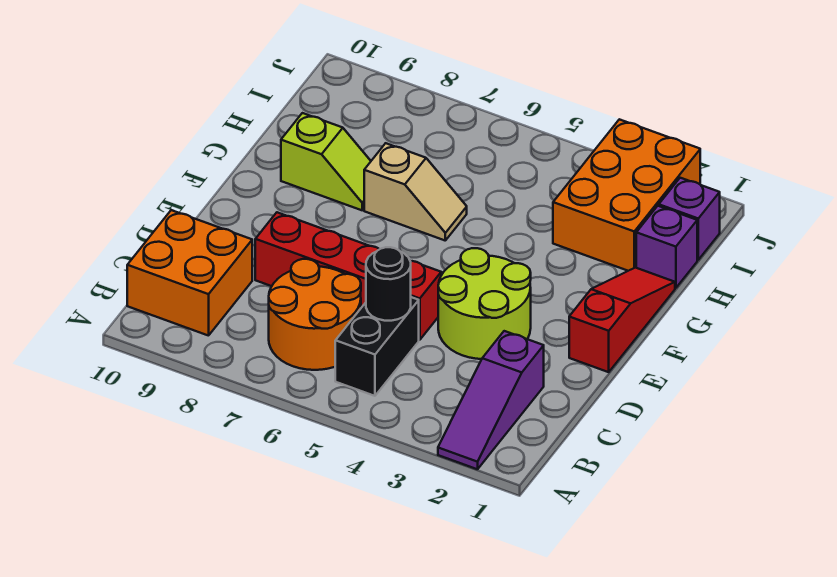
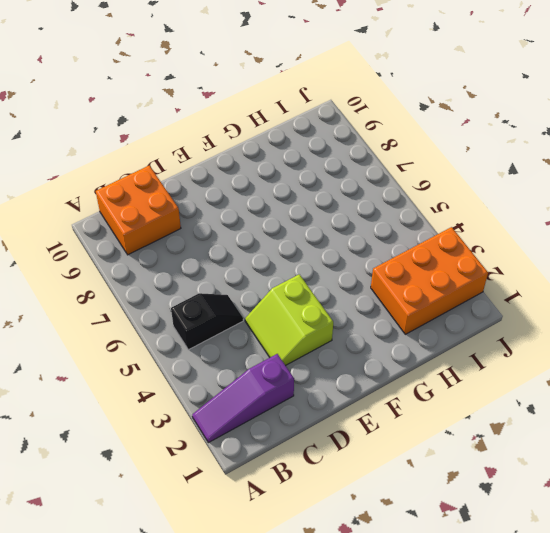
black slope B5:C5 level 1 top B -> black brick B5:C5 level 1
lime slope D3:E4 level 1 top E -> lime round brick D3:E4 level 1
none -> orange round brick B6:C7 level 1
none -> red brick D5:D8 level 1
none -> red slope E1:G1 level 1 top E

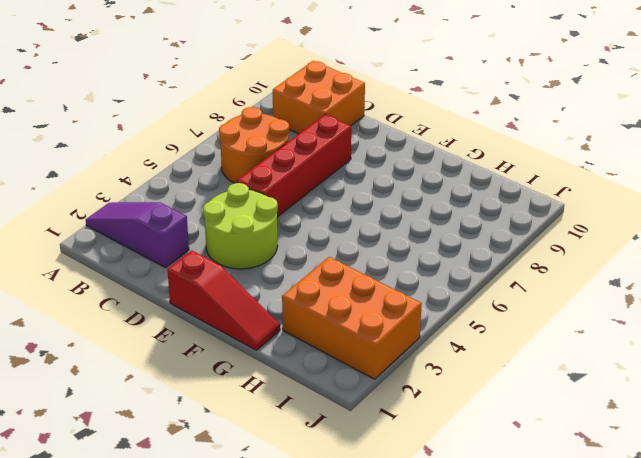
none -> black brick B5:C5 level 1
none -> tan slope G6:G7 level 1 top 7
none -> lime slope G8:G9 level 1 top 9

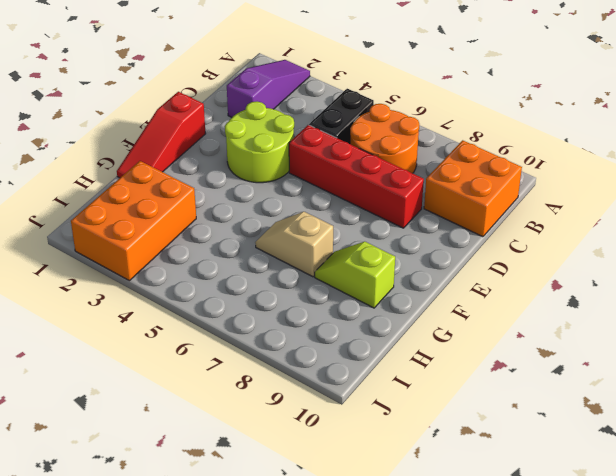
none -> purple brick H1 level 1
none -> purple brick I1 level 1
none -> black round brick C5 level 2

